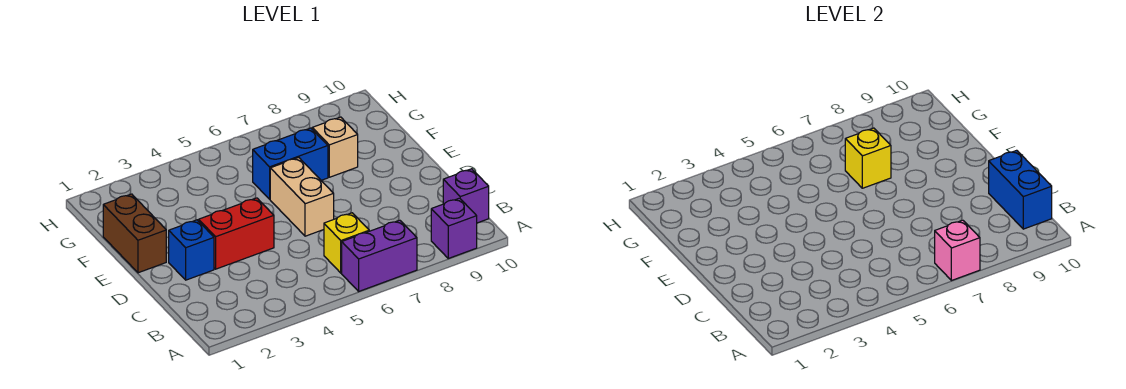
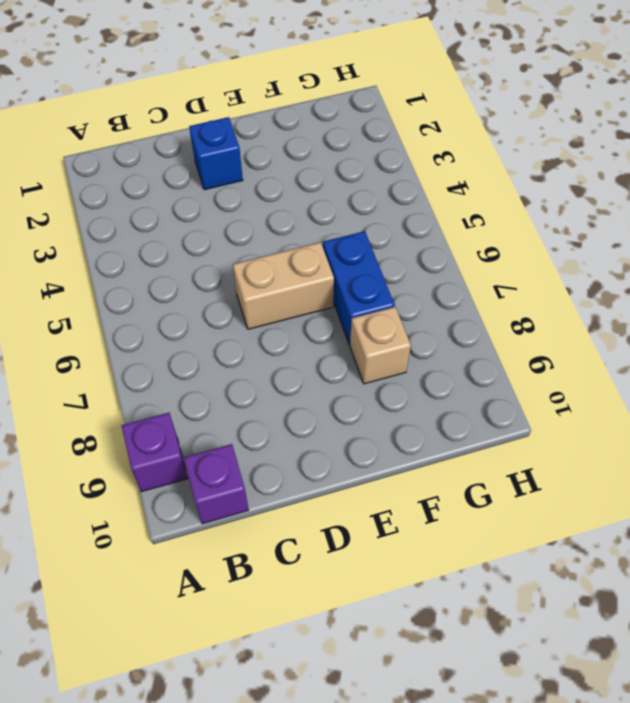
none -> purple brick A6:A7 level 1
none -> yellow brick B6 level 1
none -> red brick D3:D4 level 1

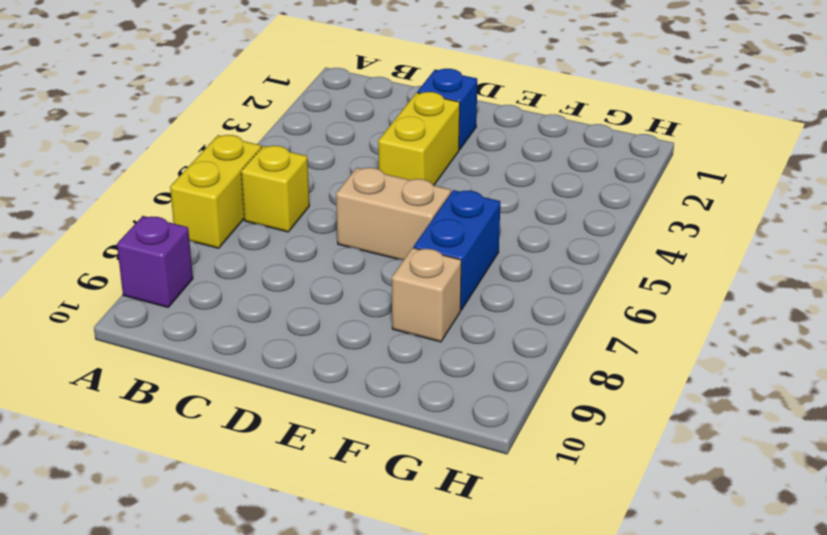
yellow brick A6:A7 level 1 -> purple brick A6:A7 level 1
yellow brick D3:D4 level 1 -> red brick D3:D4 level 1
none -> purple brick B10 level 1
none -> brown brick E1:F1 level 1
none -> pink brick A7 level 2

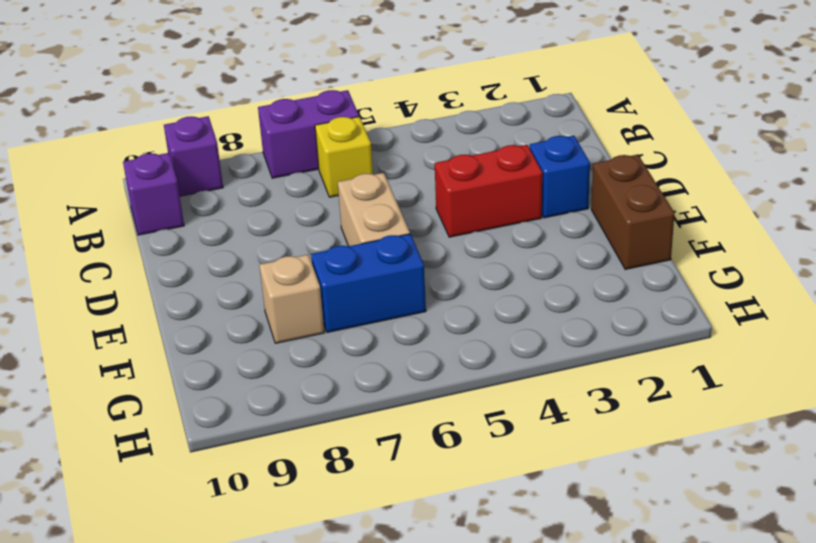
none -> pink brick A7 level 2
none -> blue brick B10:C10 level 2
none -> yellow brick F7 level 2

